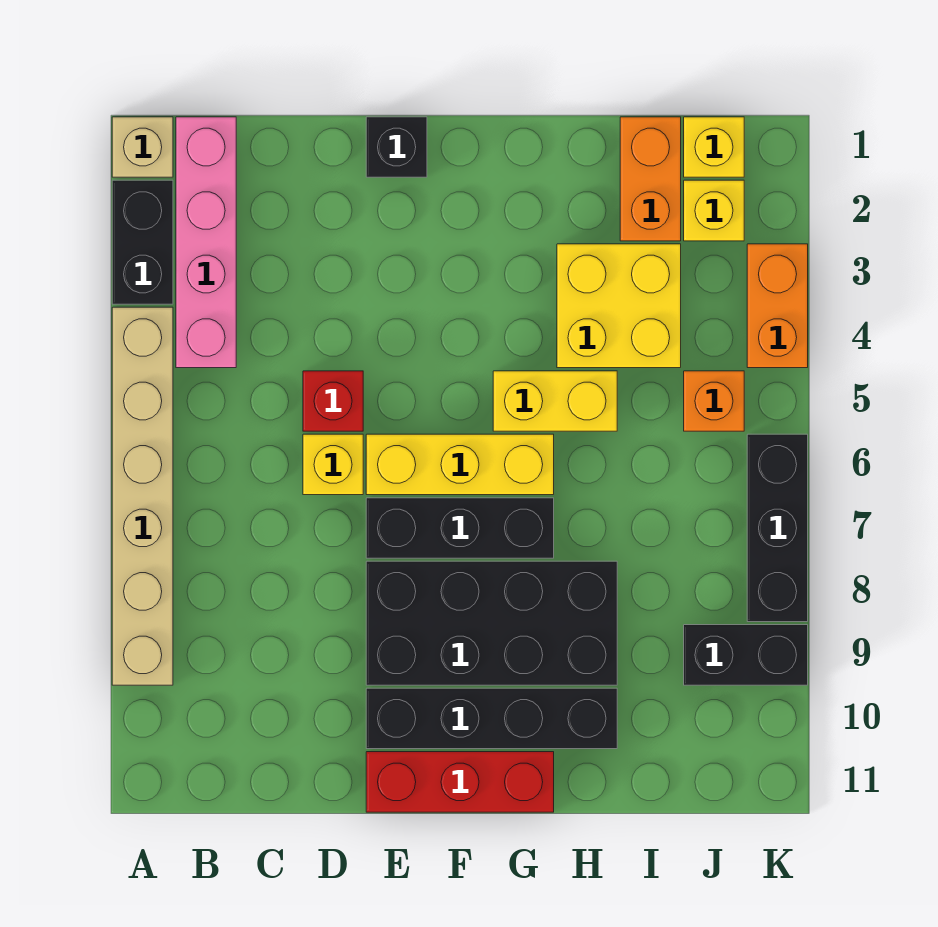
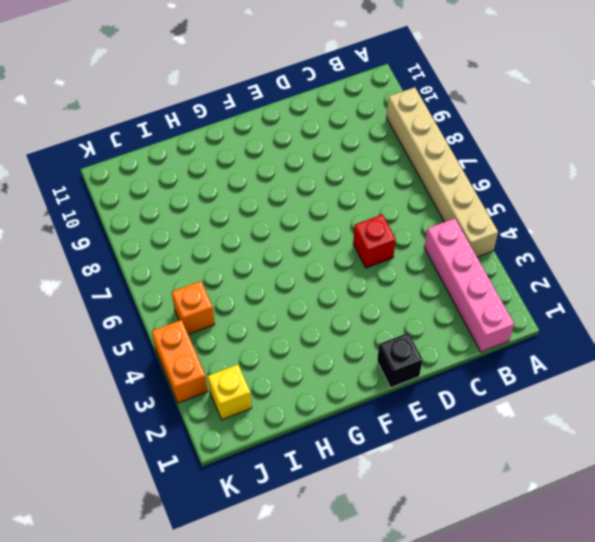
none -> tan brick A1 level 1
none -> black brick A2:A3 level 1
none -> yellow brick D6 level 1

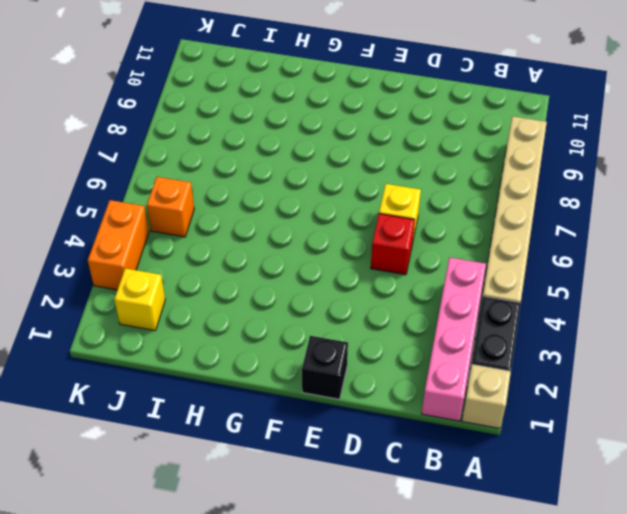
none -> yellow brick E6:G6 level 1
none -> black brick E7:G7 level 1
none -> black brick E8:H9 level 1

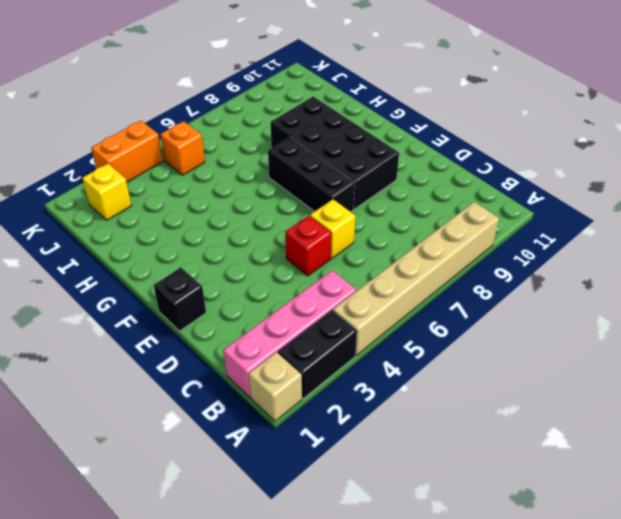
none -> yellow brick E6:G6 level 1
none -> black brick E10:H10 level 1
none -> red brick E11:G11 level 1

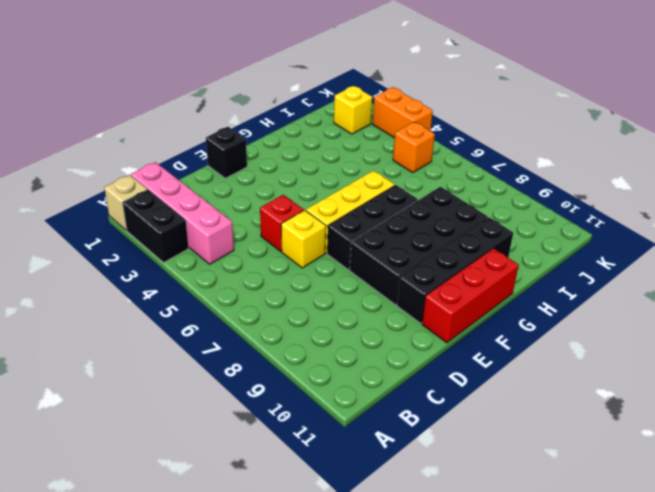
none -> tan brick A4:A9 level 1
none -> yellow brick G5:H5 level 1
none -> yellow brick H3:I4 level 1

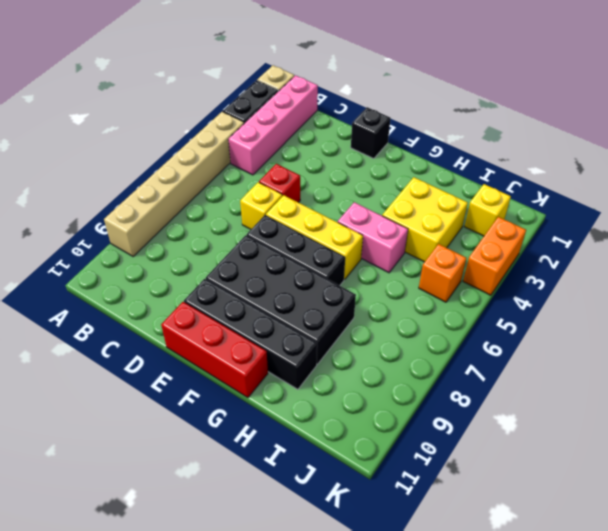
pink brick G5:H5 level 1 -> yellow brick G5:H5 level 1
none -> orange brick I1:I2 level 1
none -> yellow brick J1 level 1
none -> black brick J9:K9 level 1

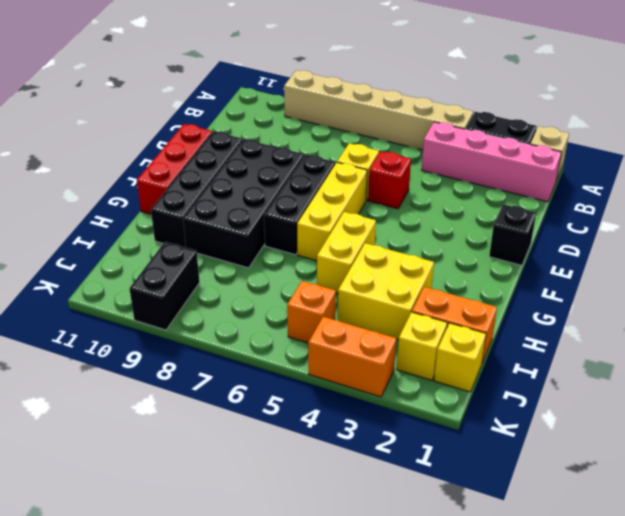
none -> black brick K6:K8 level 1

